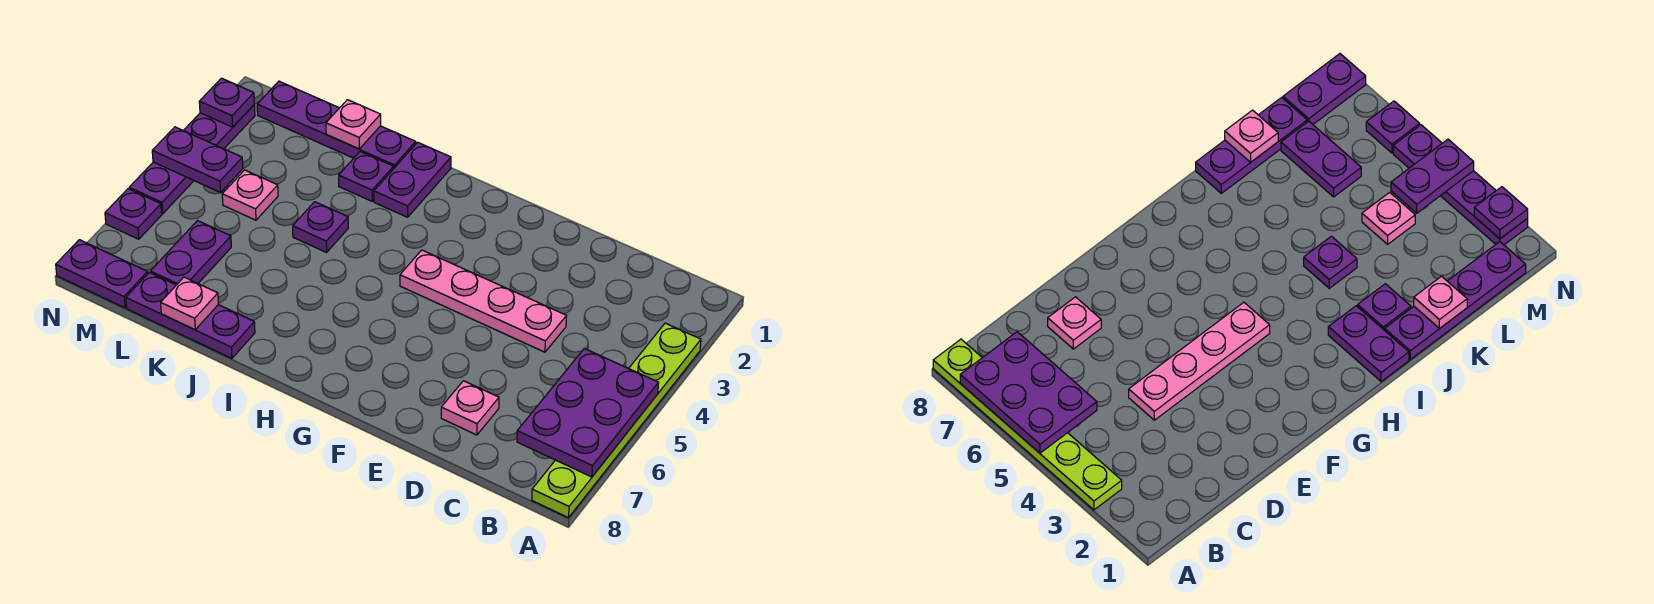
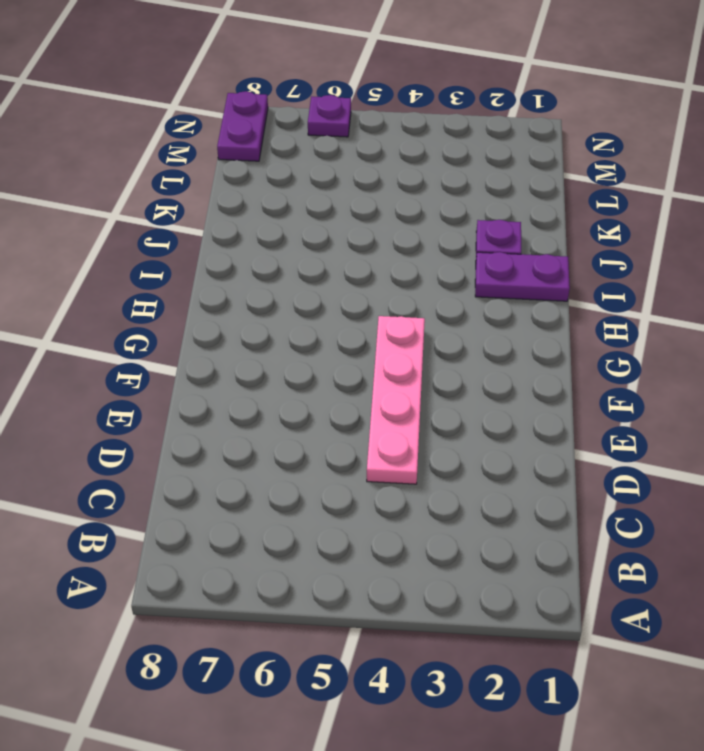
none -> lime plate A3:A8 level 1
none -> pink plate D7 level 1
none -> purple plate J1:M1 level 1

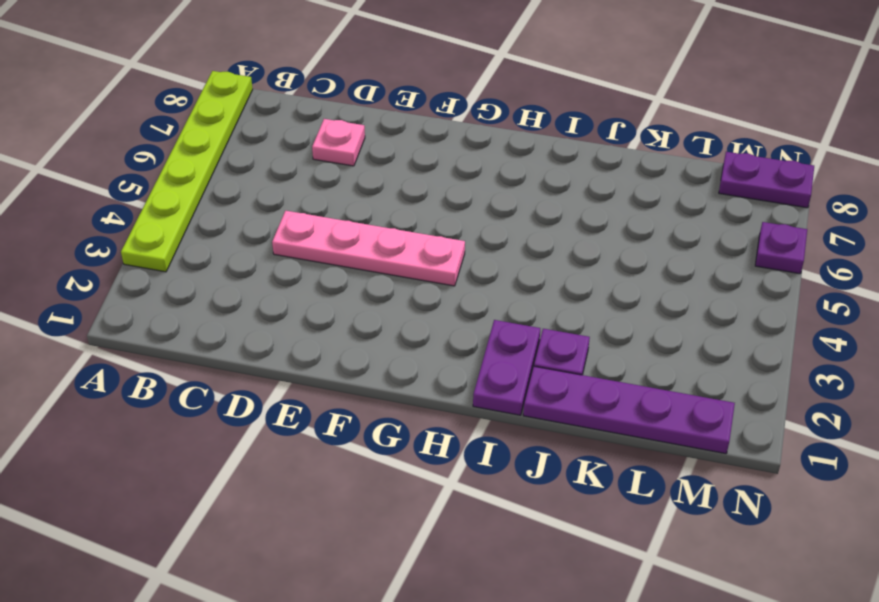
none -> purple plate J4 level 1
none -> purple plate J8:L8 level 1
none -> pink plate L4 level 1

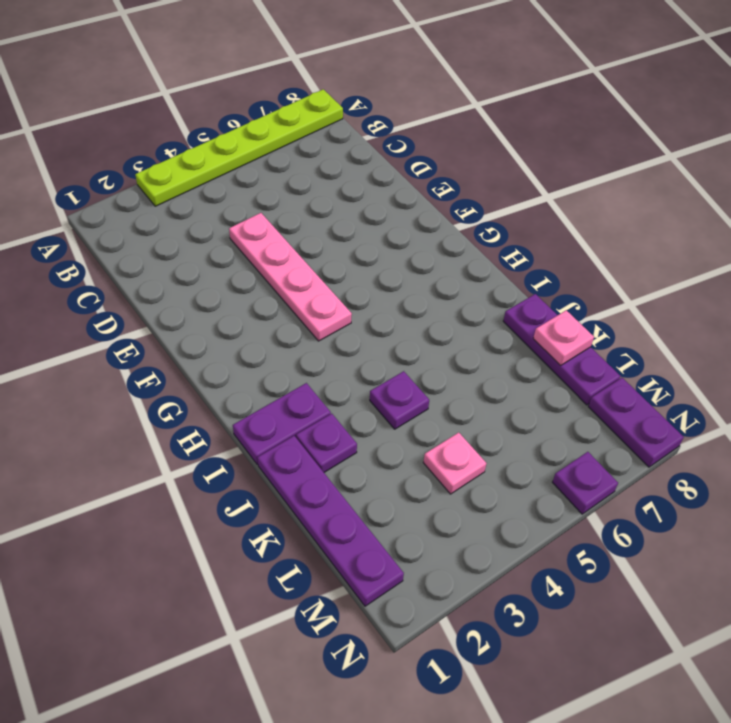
none -> pink plate D7 level 1
none -> purple plate L6:L7 level 1
none -> purple plate N2:N5 level 1

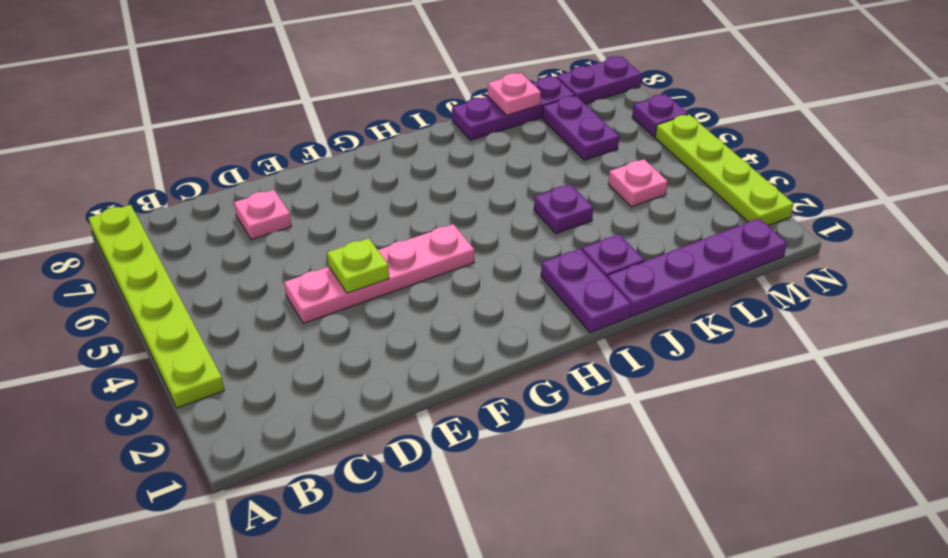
lime plate E4 level 2 -> none
lime plate N2:N5 level 1 -> purple plate N2:N5 level 1
none -> purple plate A5:B7 level 2
none -> pink plate K1 level 2
none -> purple plate M4:N4 level 2

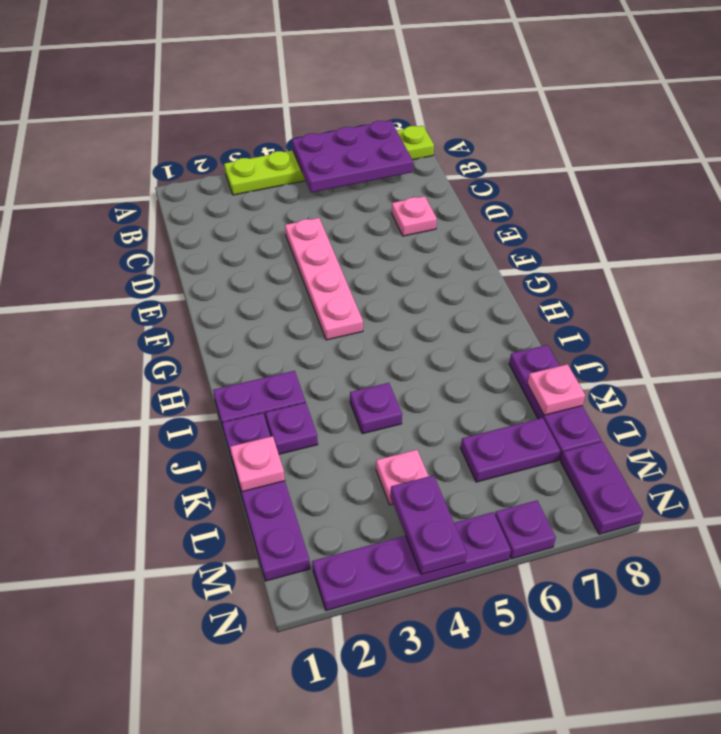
none -> purple plate N2 level 2

